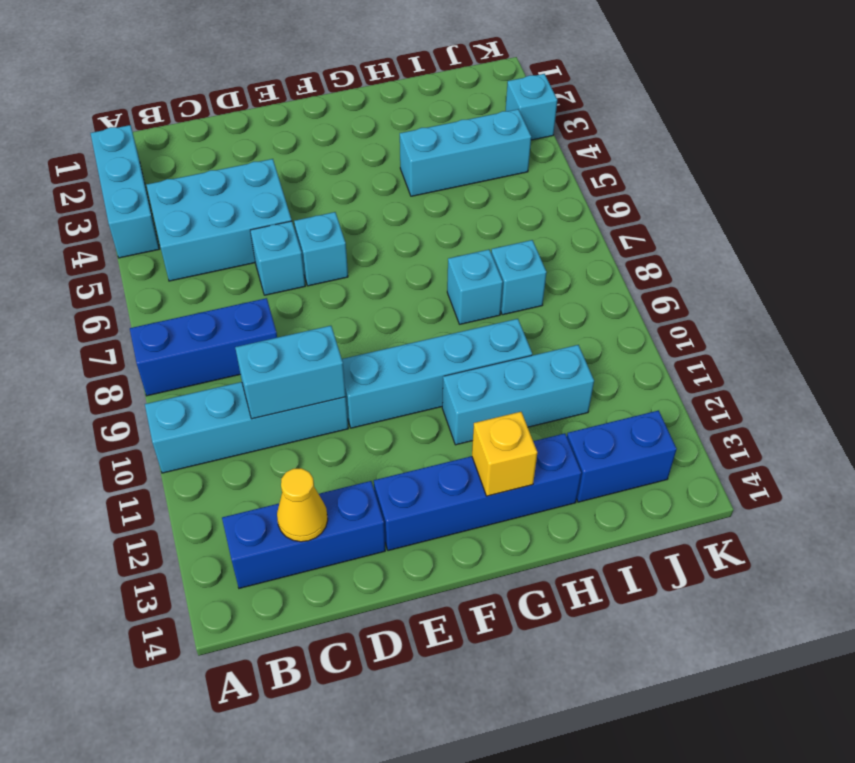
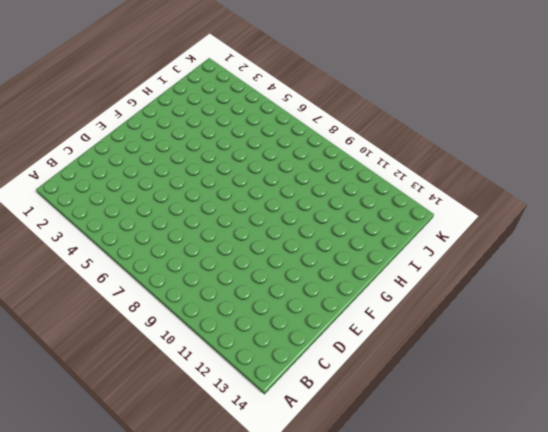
none -> cyan brick A2:A4 level 1
none -> blue brick A8:C8 level 1
none -> cyan brick A10:D10 level 1

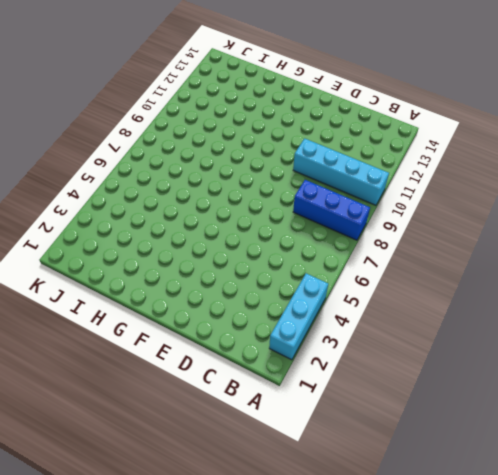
none -> cyan brick B4:D5 level 1
none -> blue brick B13:D13 level 1
none -> cyan brick D6 level 1

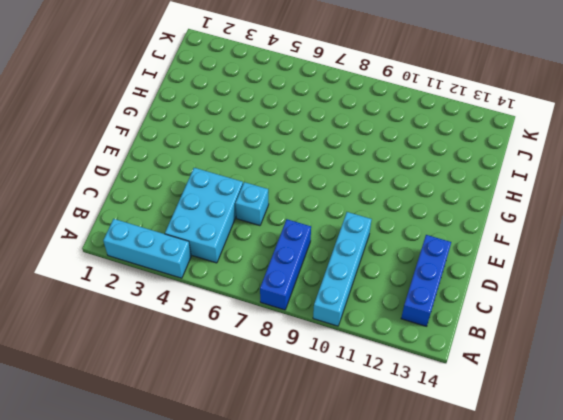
none -> cyan brick E6 level 1
none -> cyan brick E10:H10 level 1
none -> blue brick E13:H13 level 1

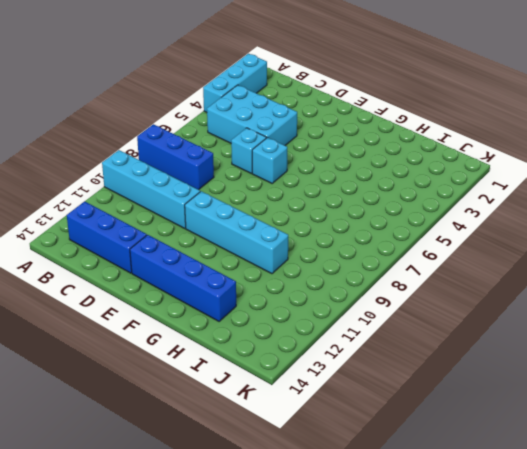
none -> cyan brick G11:I11 level 1
none -> cyan brick H4:J4 level 1
none -> cyan brick H8 level 1

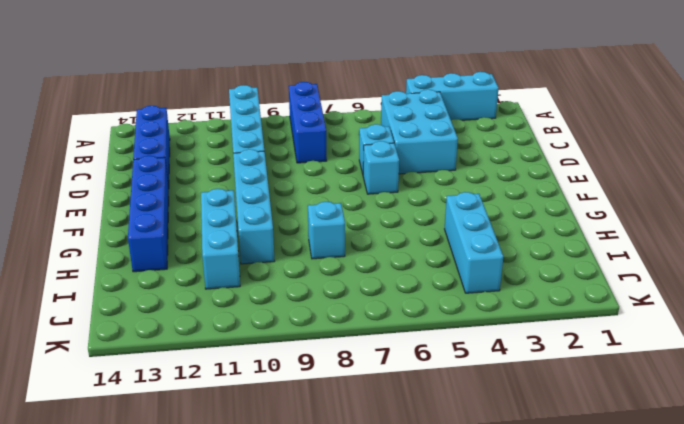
none -> cyan brick I8 level 1
none -> blue brick I13:J13 level 1
none -> cyan brick K3 level 1

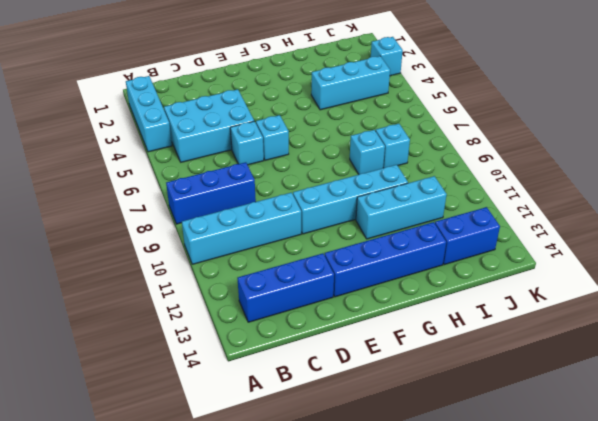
none -> cyan brick C10:D10 level 2
none -> yellow cone C13 level 2
none -> yellow brick G13 level 2

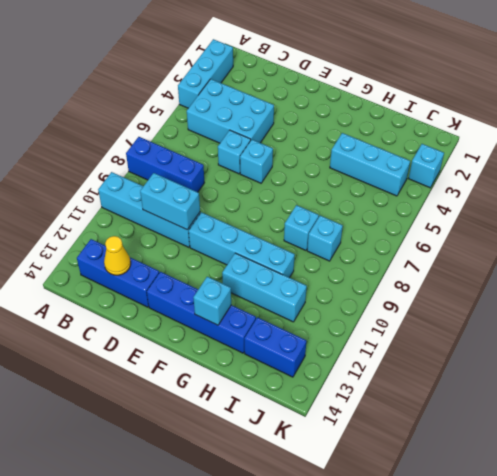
cyan brick G13 level 2 -> yellow brick G13 level 2

